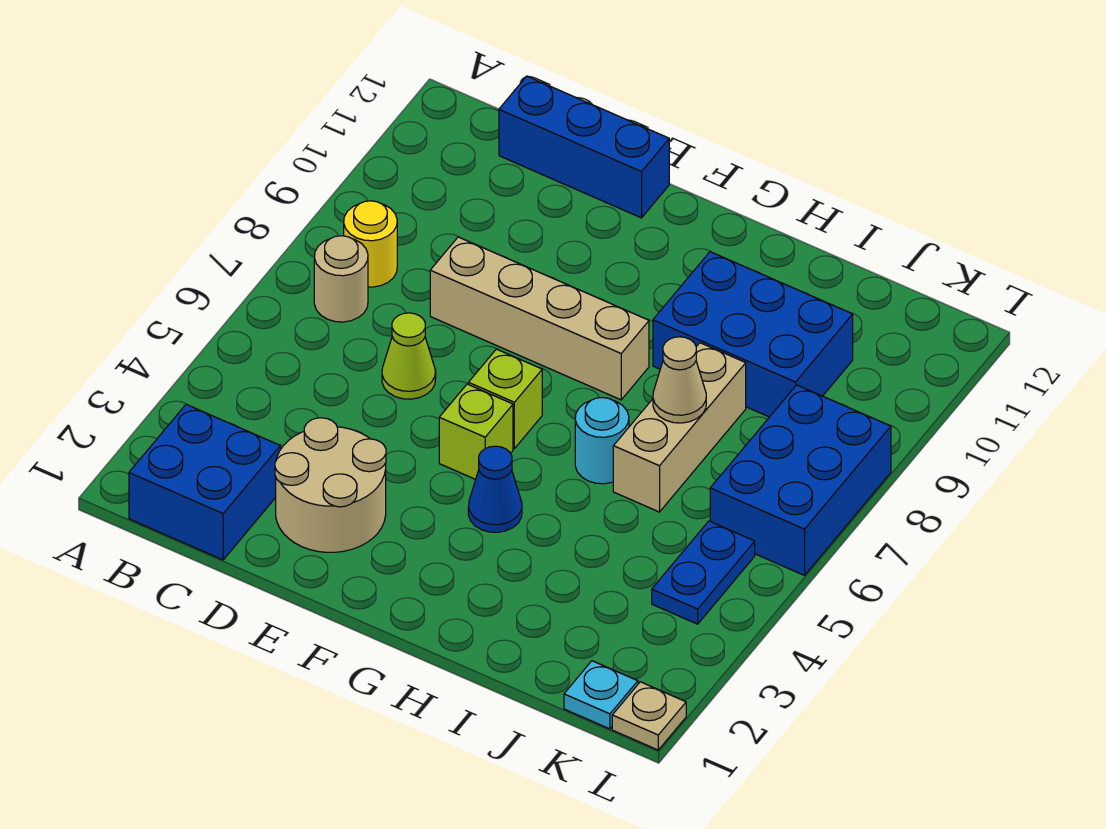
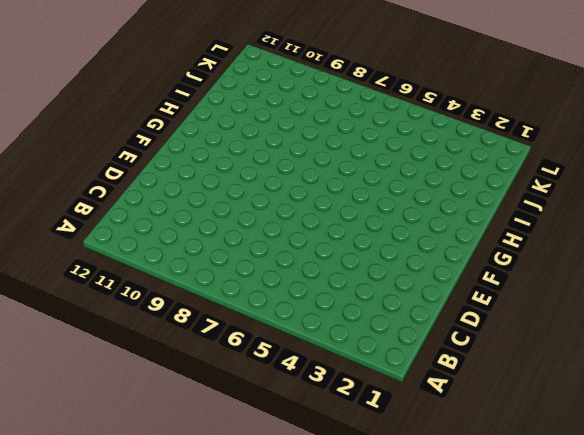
none -> blue brick B1:C2 level 1
none -> tan round brick B7 level 1
none -> yellow round brick B8 level 1

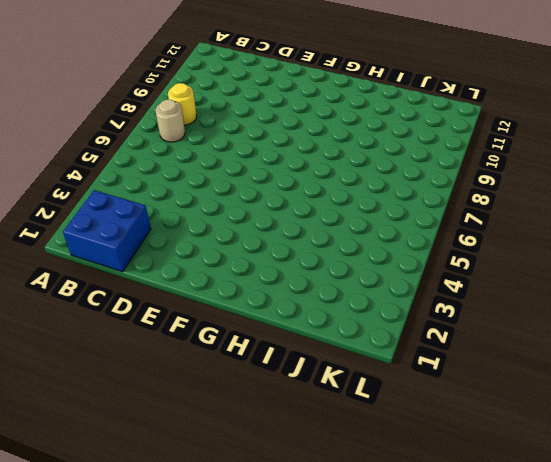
none -> blue brick C12:E12 level 1
none -> tan round brick D2:E3 level 1
none -> lime cone D6 level 1

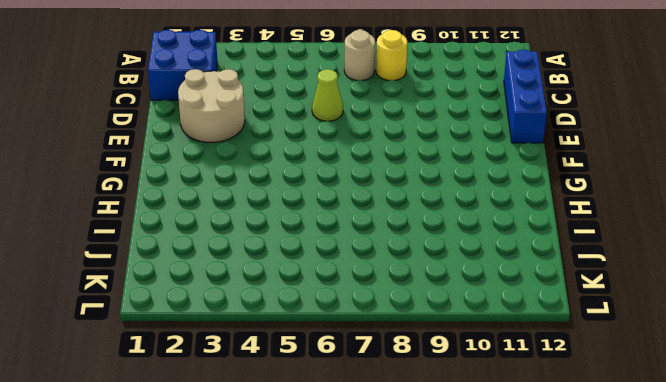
none -> tan brick D8:G8 level 1
none -> lime brick F5 level 1
none -> lime brick F6 level 1

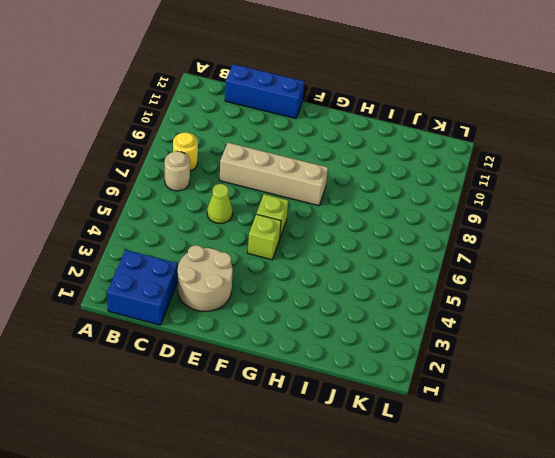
none -> blue cone G4 level 1
none -> cyan round brick H6 level 1
none -> blue brick H9:J10 level 1

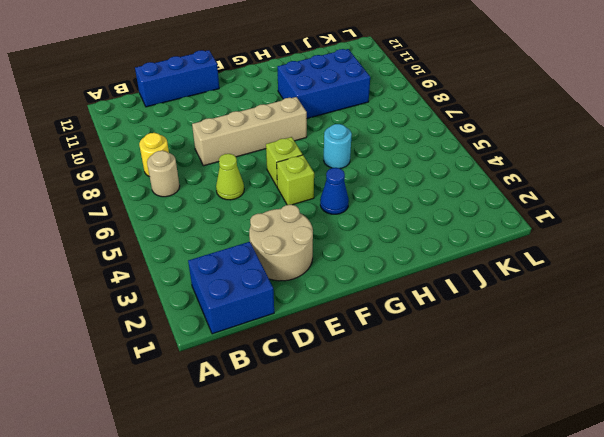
none -> tan brick I6:I8 level 1
none -> cyan plate K1 level 1
none -> blue plate K4:K5 level 1

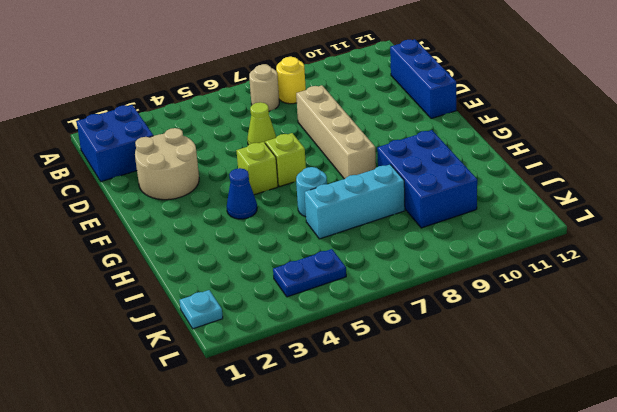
cyan brick I6:I8 level 1 -> tan brick I6:I8 level 1
none -> blue brick K6:L8 level 1
none -> tan plate L1 level 1
none -> tan cone I7 level 2

